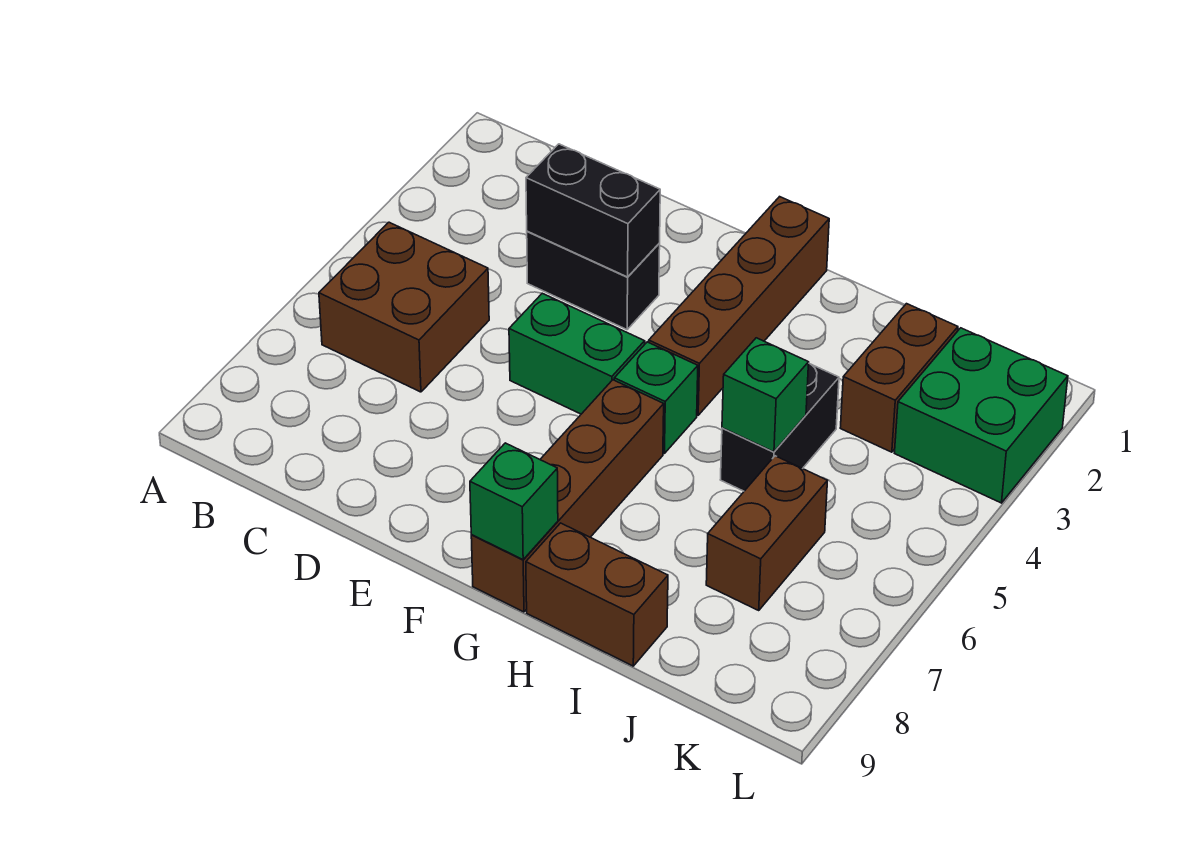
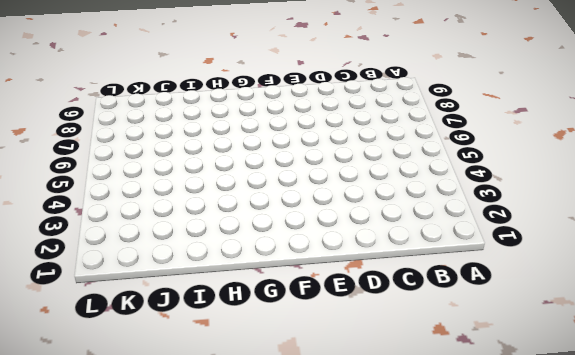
none -> brown brick B5:C6 level 1
none -> black brick D3:E3 level 1
none -> green brick E5:F5 level 1

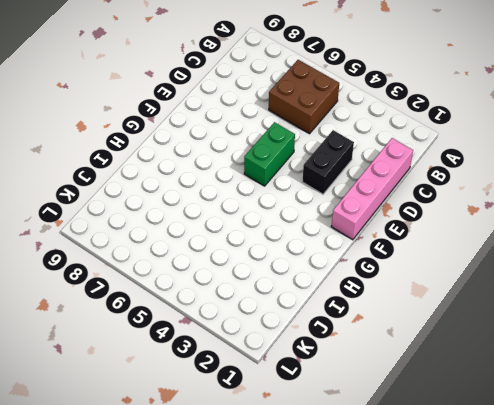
pink brick C1:F1 level 1 -> none
none -> brown brick G1:G4 level 1
none -> green brick G5 level 1
none -> brown brick G6:G9 level 1

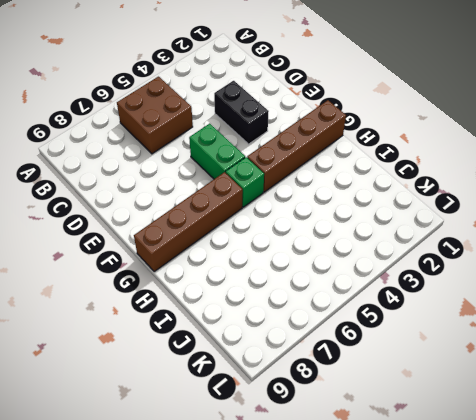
none -> brown brick H9:I9 level 1
none -> black brick I4:I5 level 1
none -> brown brick J2:J3 level 1

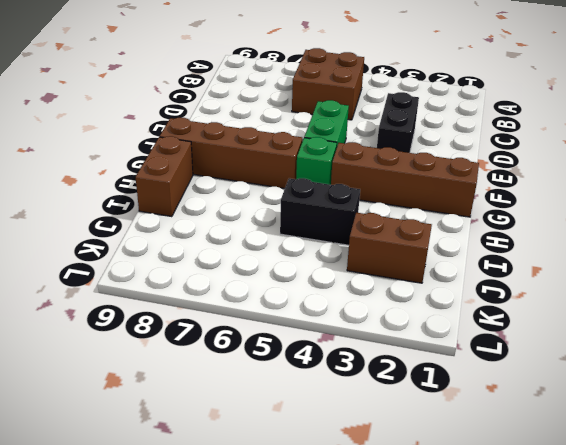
none -> brown brick J6:J7 level 1
none -> green brick K2:L3 level 1
none -> black brick D3:E3 level 2

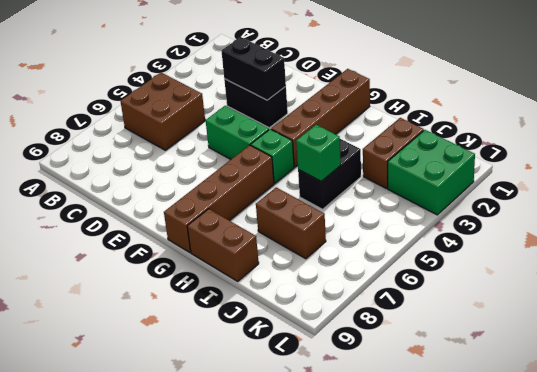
brown brick I7:J7 level 1 -> brown brick J6:J7 level 1
none -> green brick G9 level 2

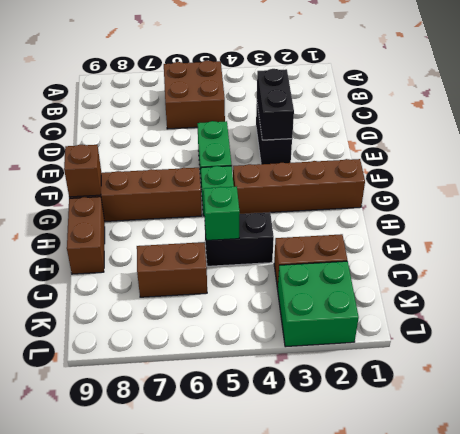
brown brick G9 level 2 -> green brick G9 level 2

